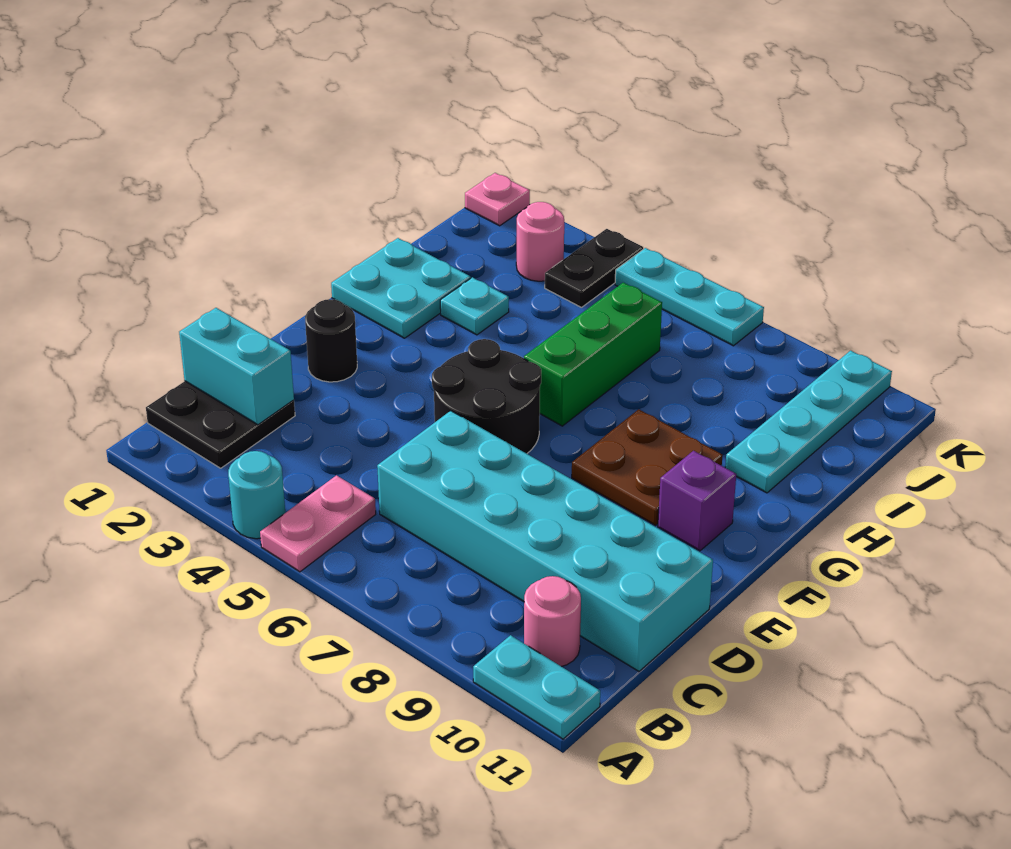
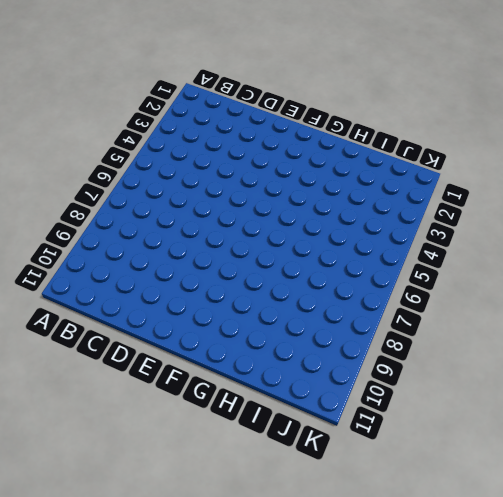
none -> cyan round brick A4 level 1
none -> pink plate A5:B5 level 1
none -> cyan plate A10:A11 level 1

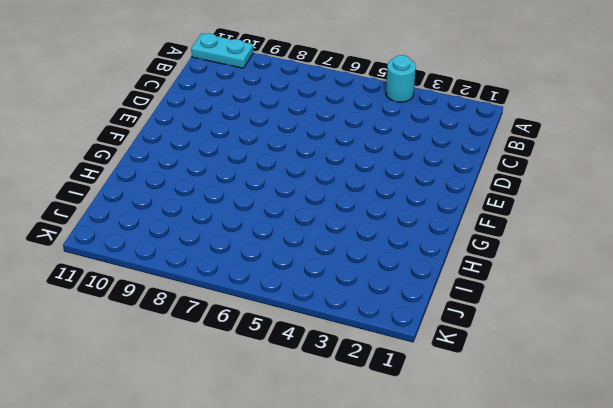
none -> pink plate A5:B5 level 1
none -> black plate B1:C2 level 1
none -> pink round brick B10 level 1

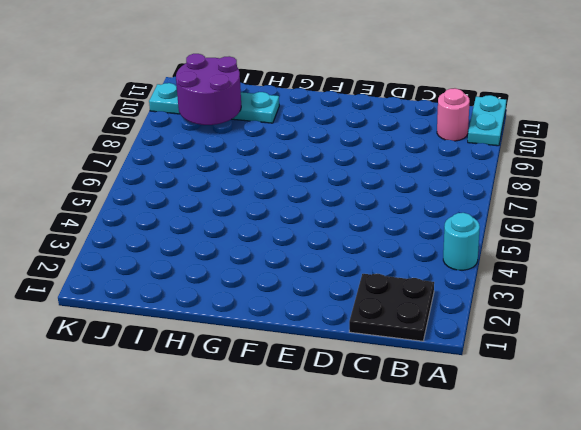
purple round brick I9:J10 level 2 -> none
none -> pink plate A5:B5 level 1
none -> cyan brick C6:D11 level 1
none -> black round brick E2 level 1

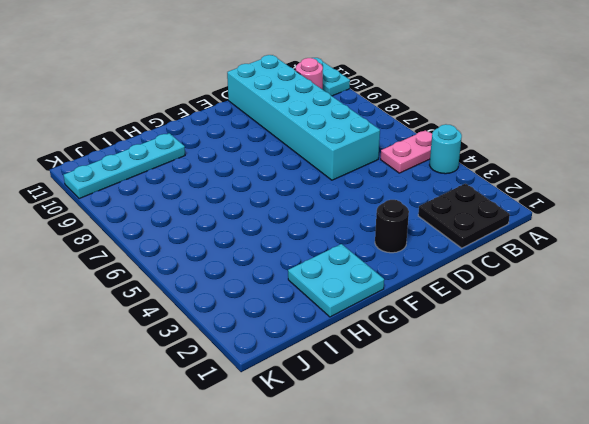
none -> black round brick E5:F6 level 1
none -> brown plate F8:G9 level 1
none -> purple brick F10 level 1

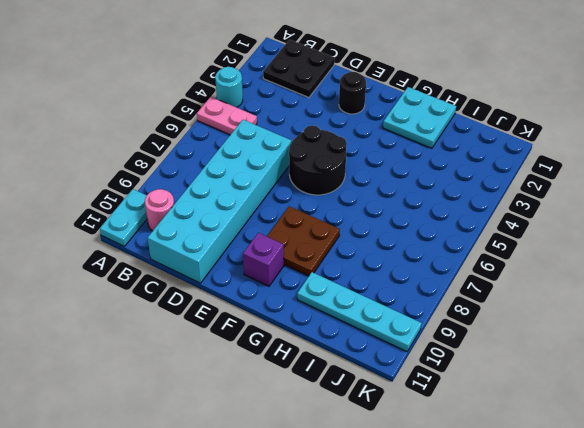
none -> green brick G6:I6 level 1
none -> cyan plate H3 level 1
none -> pink round brick J3 level 1

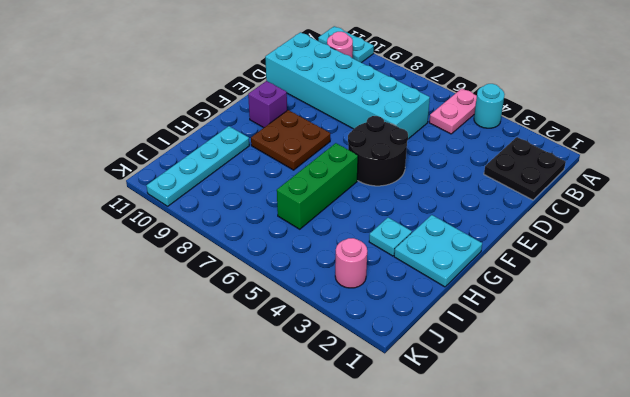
none -> black round brick E2 level 1
none -> black plate J4:K4 level 1
none -> pink plate K1 level 1

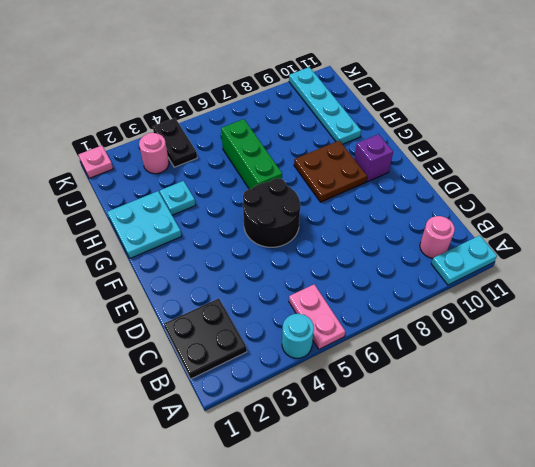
none -> cyan brick C6:D11 level 1
none -> black round brick E2 level 1
none -> cyan plate K5:K7 level 1

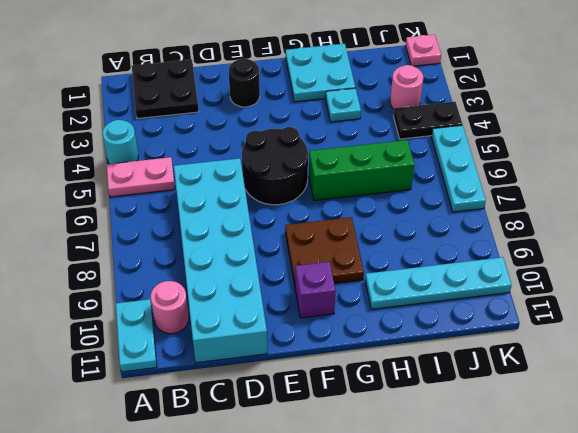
none -> cyan brick C1:C2 level 2

